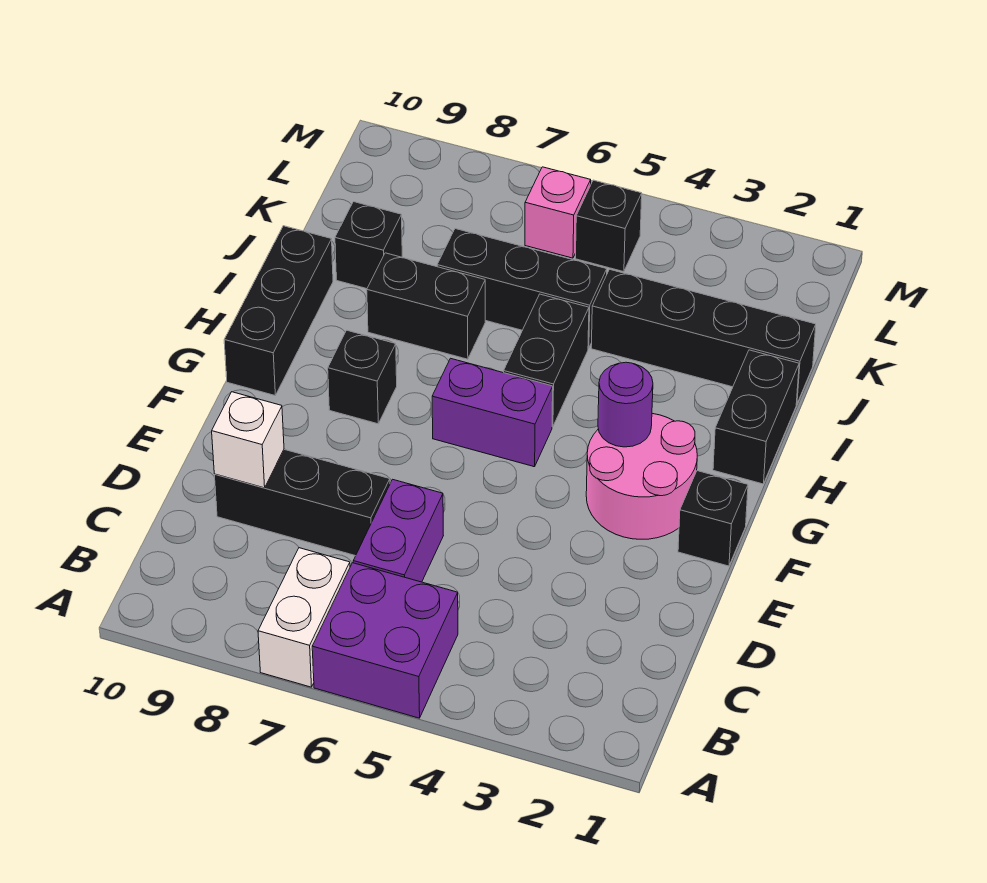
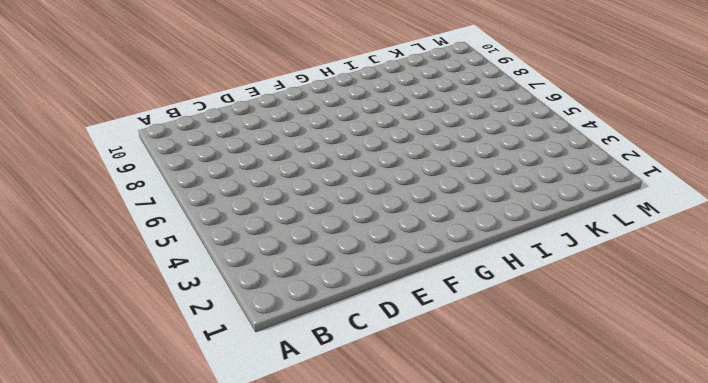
none -> purple brick A5:B6 level 1
none -> white brick A7:B7 level 1
none -> purple brick C6:D6 level 1

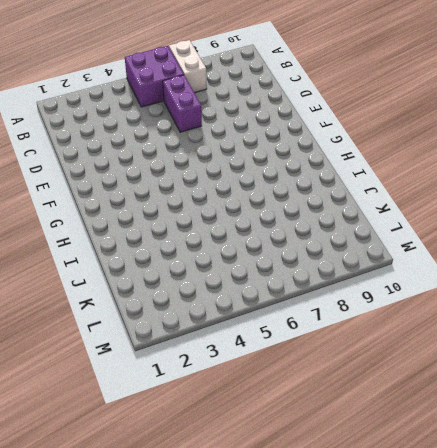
none -> black brick D7:D9 level 1
none -> black brick F1 level 1
none -> pink round brick F2:G3 level 1

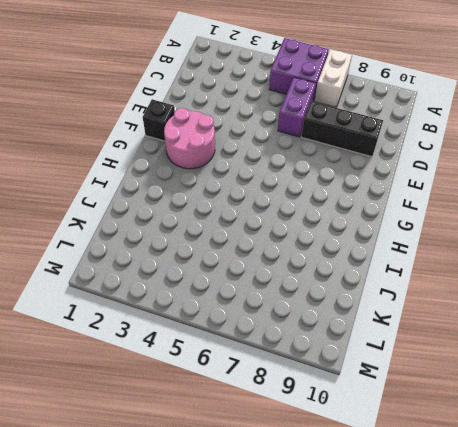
none -> purple brick G5:G6 level 1
none -> black brick G8 level 1
none -> black brick G10:I10 level 1

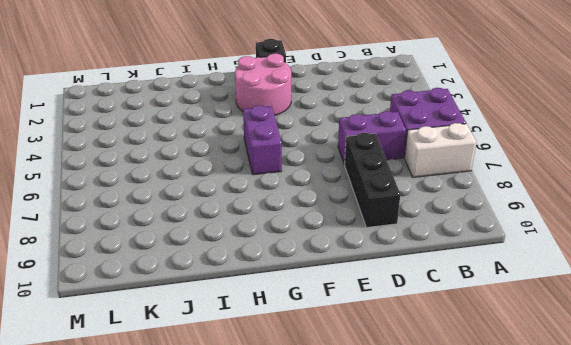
none -> black brick G8 level 1
none -> black brick G10:I10 level 1
none -> black brick H1:I1 level 1

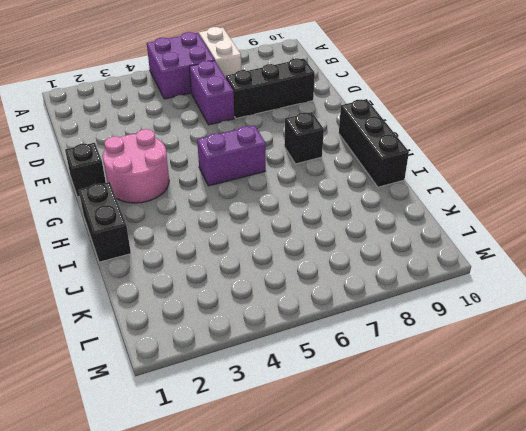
none -> black brick H5:I5 level 1
none -> black brick I7:I8 level 1
none -> black brick J1:J4 level 1

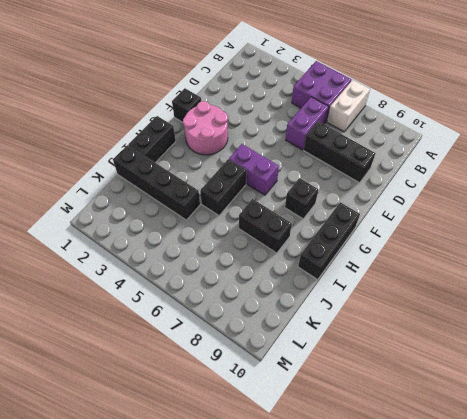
none -> black brick J5:J7 level 1
none -> black brick J9 level 1
none -> black brick L5 level 1

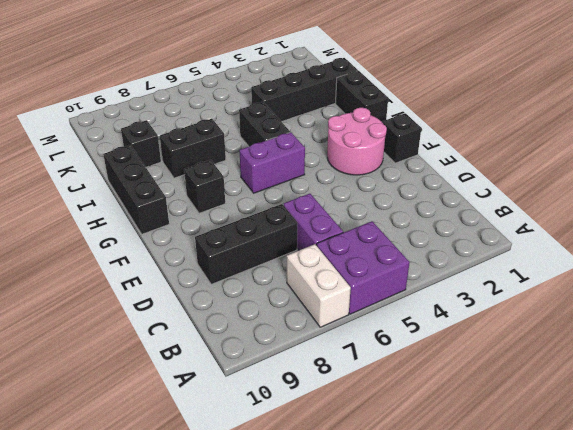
none -> black brick J5:J7 level 1
none -> black brick L5 level 1
none -> pink brick L6 level 1

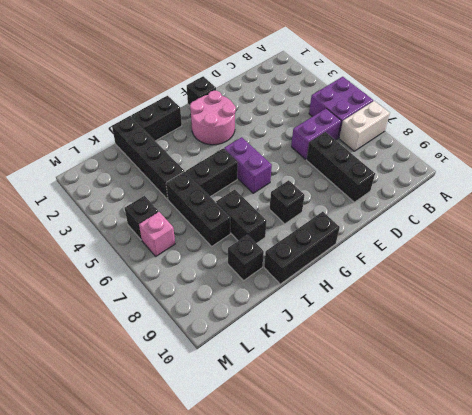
none -> white brick D9 level 2
none -> purple round brick G3 level 2

